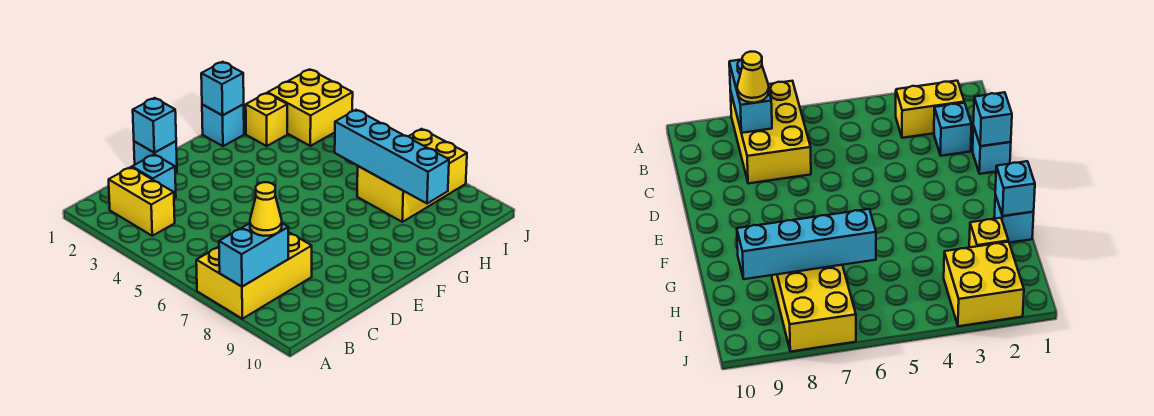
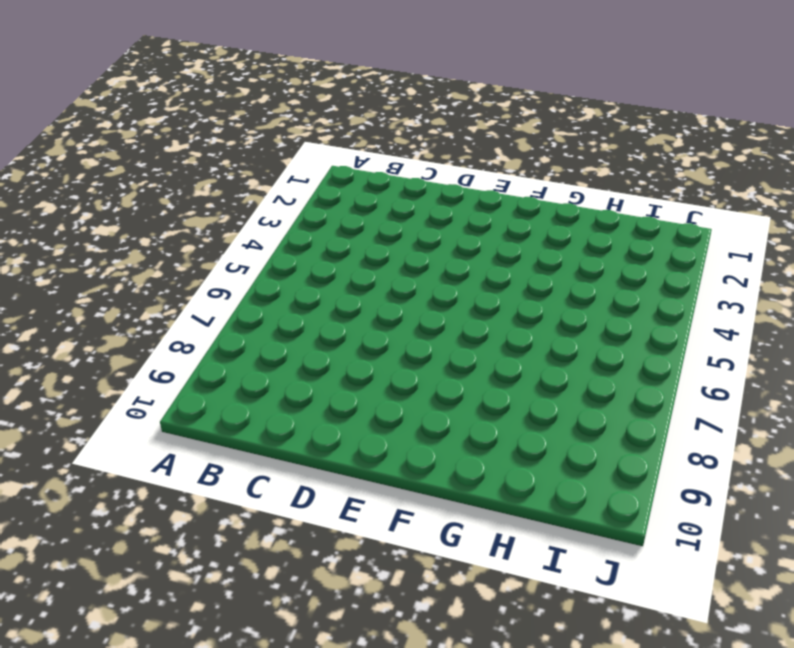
none -> yellow brick A7:C8 level 1
none -> yellow brick B2:B3 level 1
none -> cyan brick C2 level 1

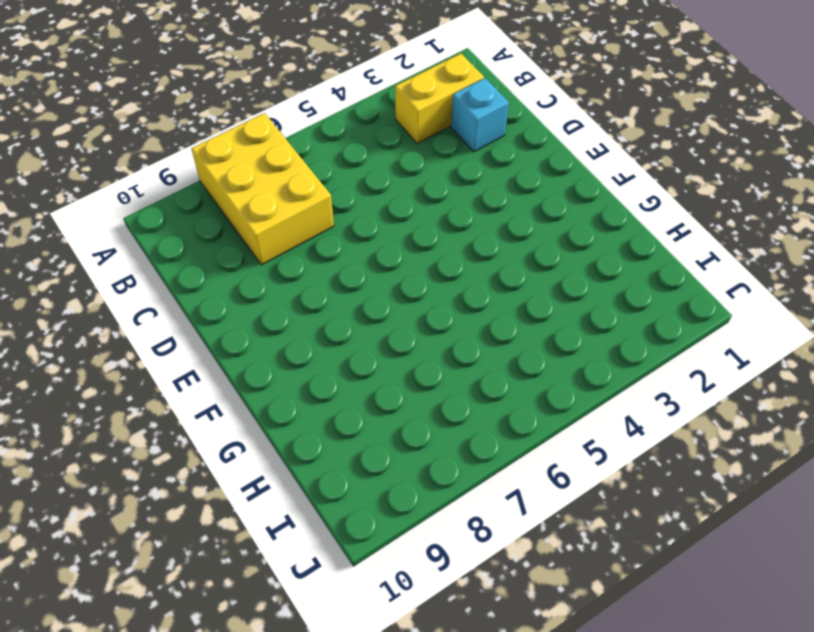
none -> cyan brick D1 level 1
none -> cyan brick G1 level 1
none -> yellow brick H2 level 1

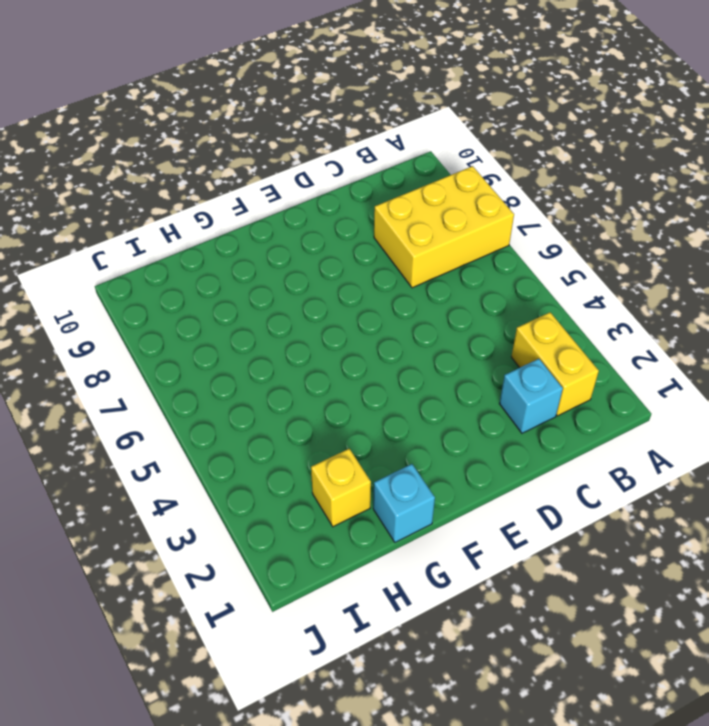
none -> cyan brick D1 level 1
none -> yellow brick H7:J8 level 1
none -> yellow brick I2:J3 level 1

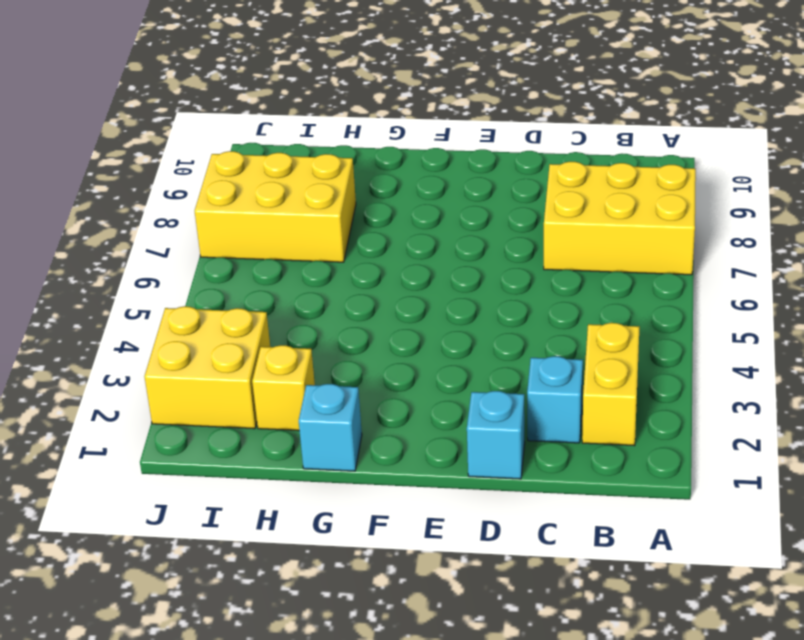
none -> cyan brick A8:B8 level 2
none -> cyan brick D1 level 2
none -> cyan brick G1 level 2

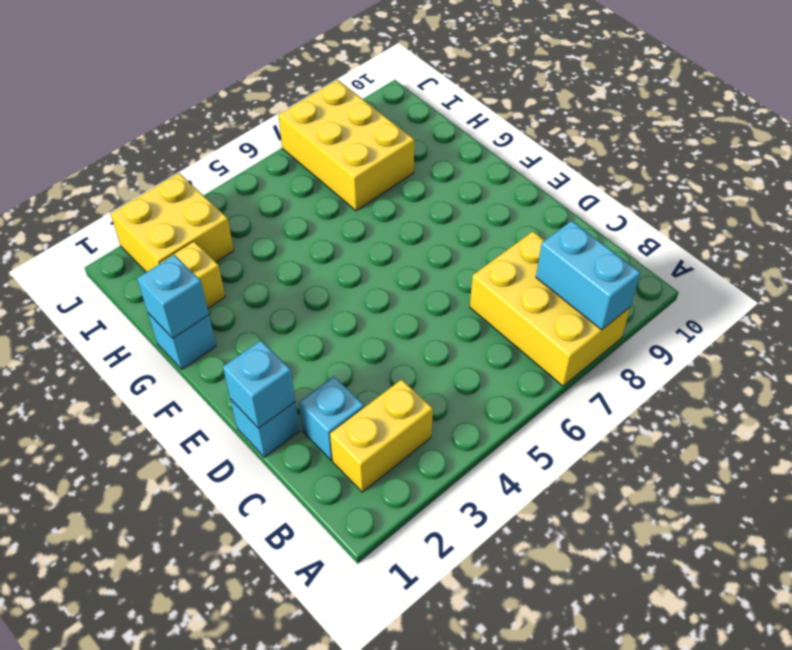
none -> cyan brick H6:H9 level 2
none -> yellow cone B8 level 3

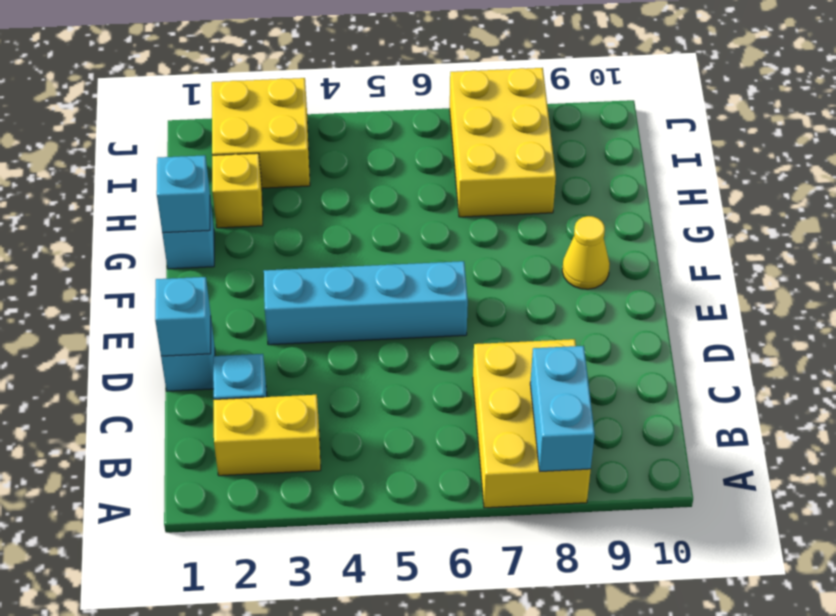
cyan brick E3:E6 level 1 -> cyan brick H6:H9 level 2
yellow cone F9 level 1 -> yellow cone B8 level 3

